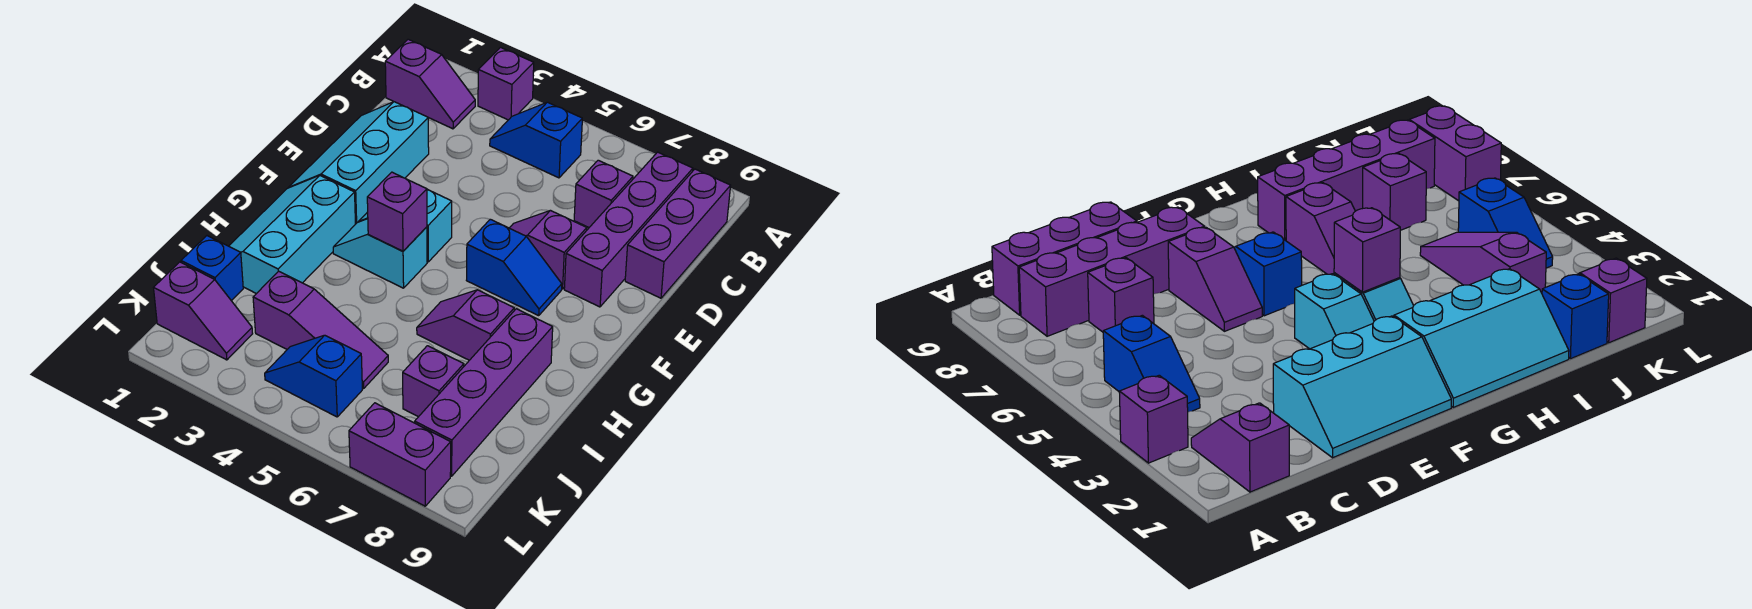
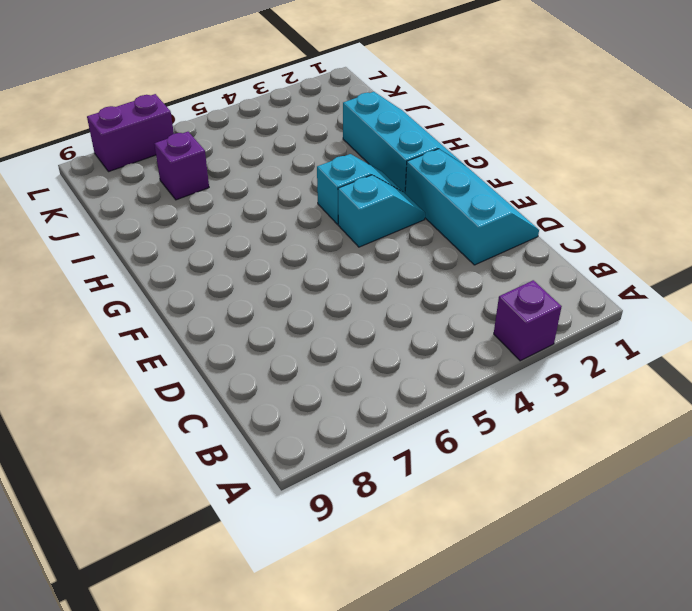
none -> purple slope B1:B2 level 1 top 1
none -> blue slope B4:B5 level 1 top 5
none -> purple brick B8:E8 level 1

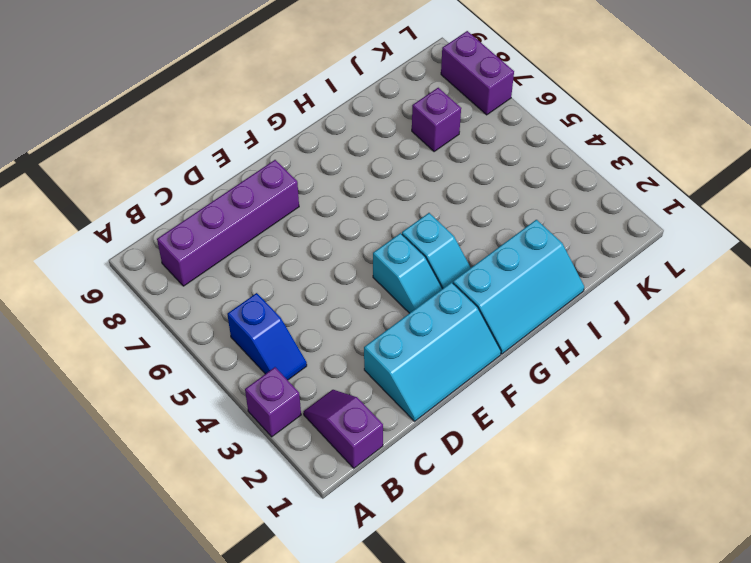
none -> purple brick B9:D9 level 1
none -> purple brick C7 level 1
none -> purple slope E6:E7 level 1 top 7

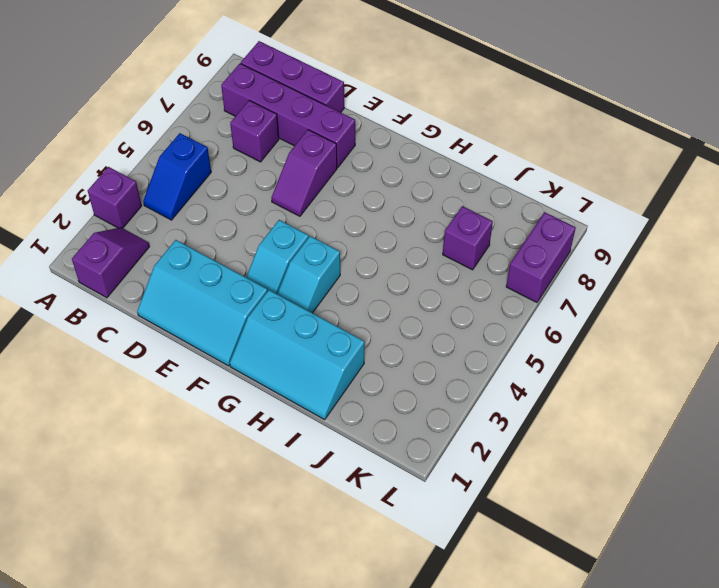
none -> blue slope F6:F7 level 1 top 6
none -> purple slope H6:H7 level 1 top 7
none -> purple brick H8:K8 level 1

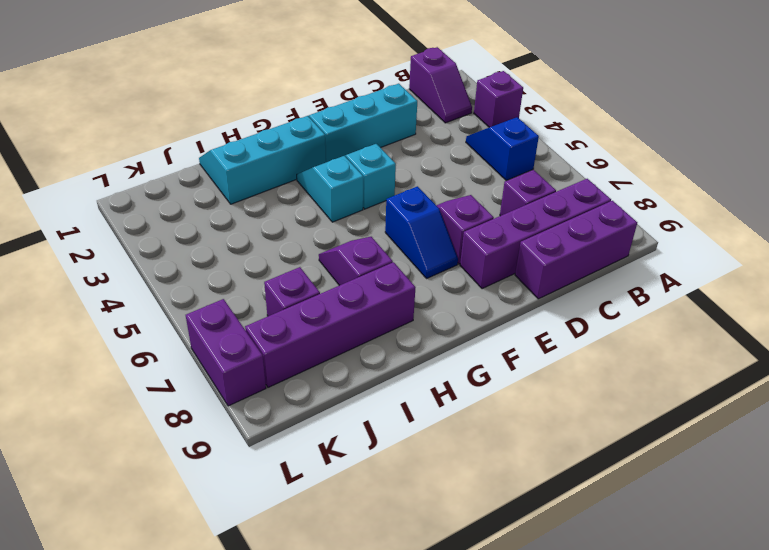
none -> blue brick J1 level 1
none -> purple slope J3:J5 level 1 top 3
none -> purple slope K1:K2 level 1 top 1

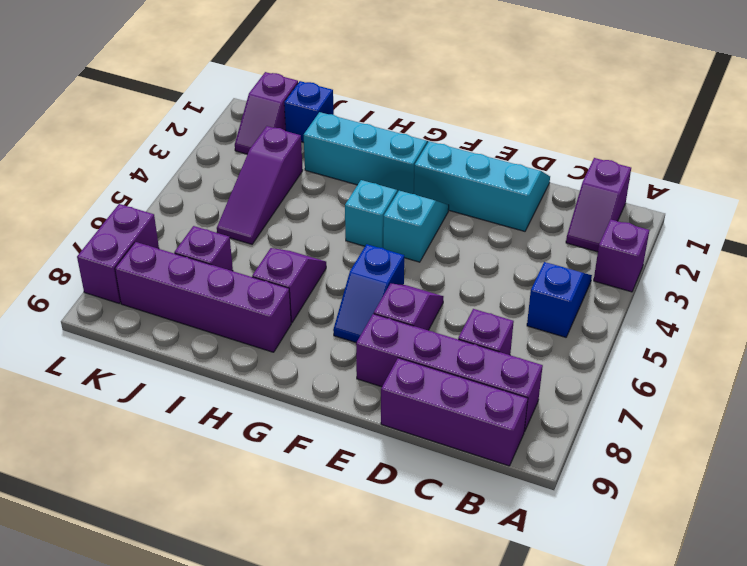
none -> blue slope K4:K5 level 1 top 5
none -> purple brick G4 level 2

